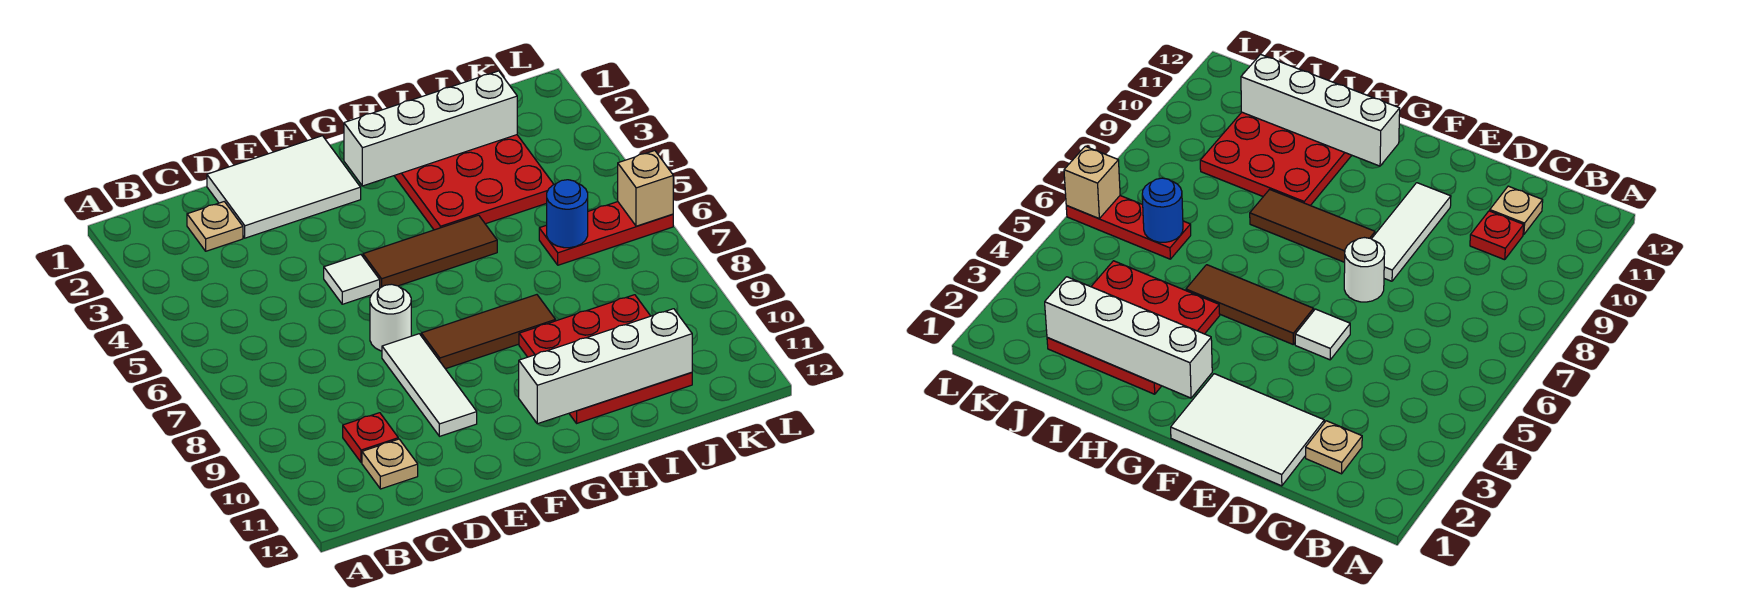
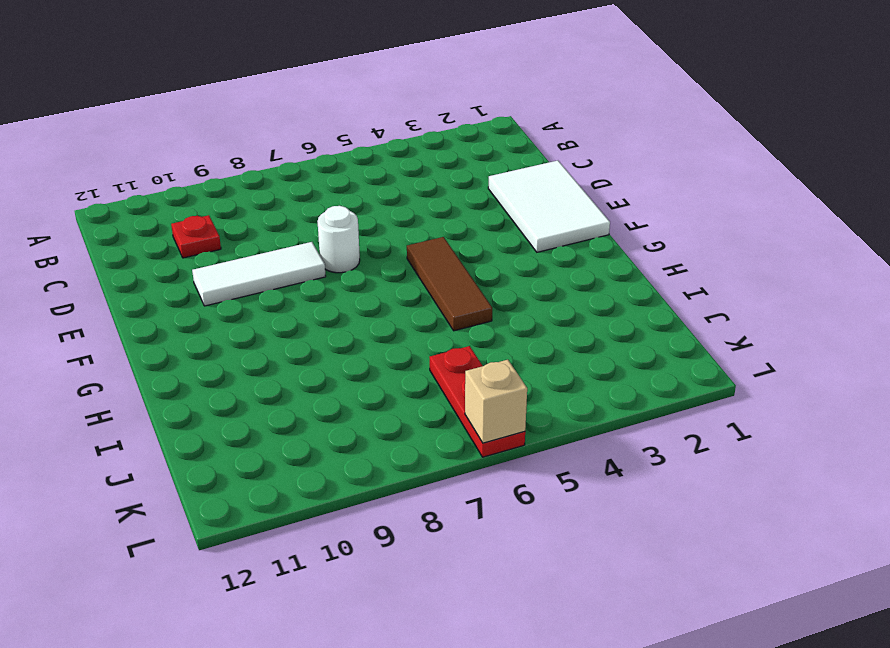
none -> tan plate C2 level 1
none -> tan plate C11 level 1
none -> white tile E5 level 1

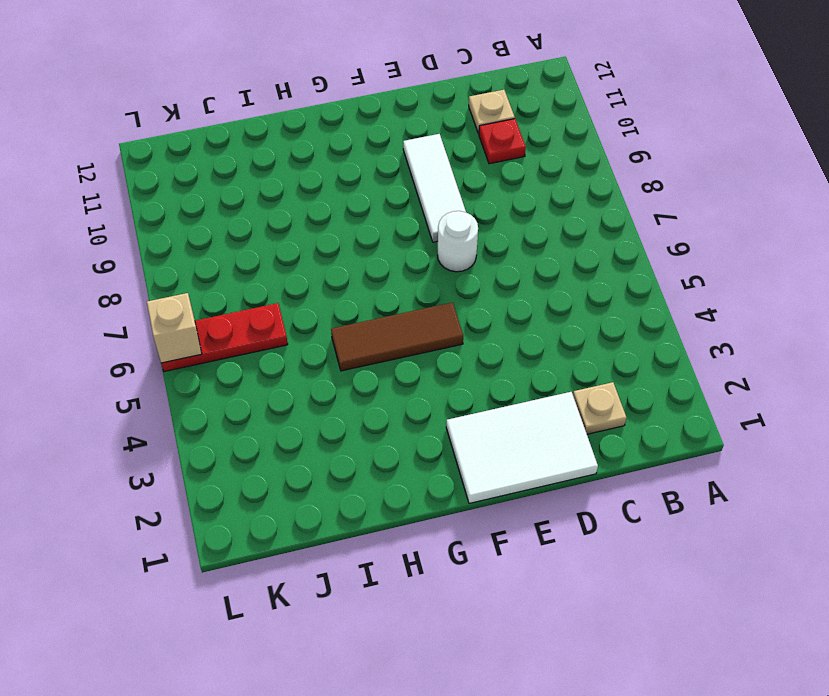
none -> white tile E5 level 1
none -> brown tile F8:H8 level 1
none -> red plate H2:J4 level 1

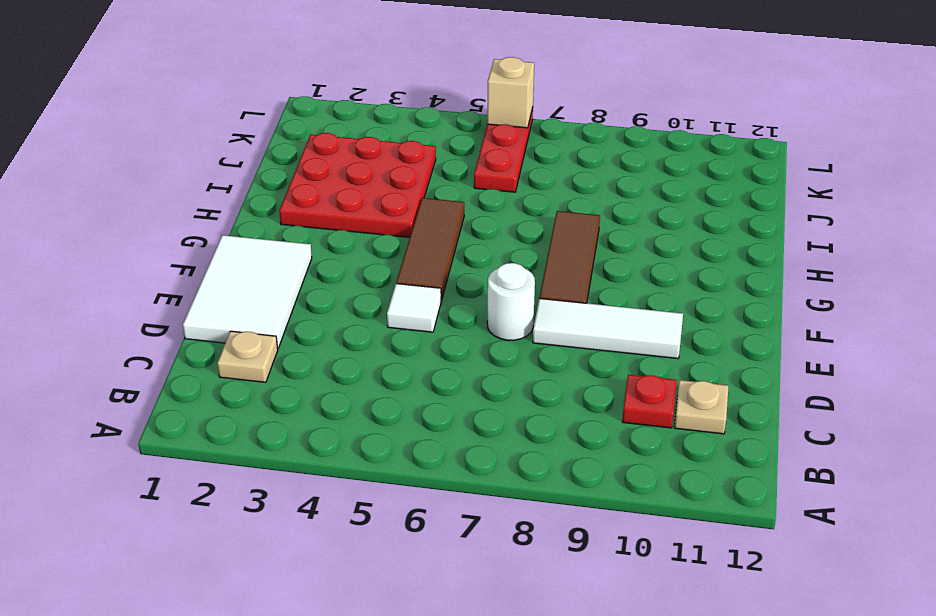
none -> red plate H9:J11 level 1
none -> white brick G2:J2 level 2
none -> white brick G11:J11 level 2

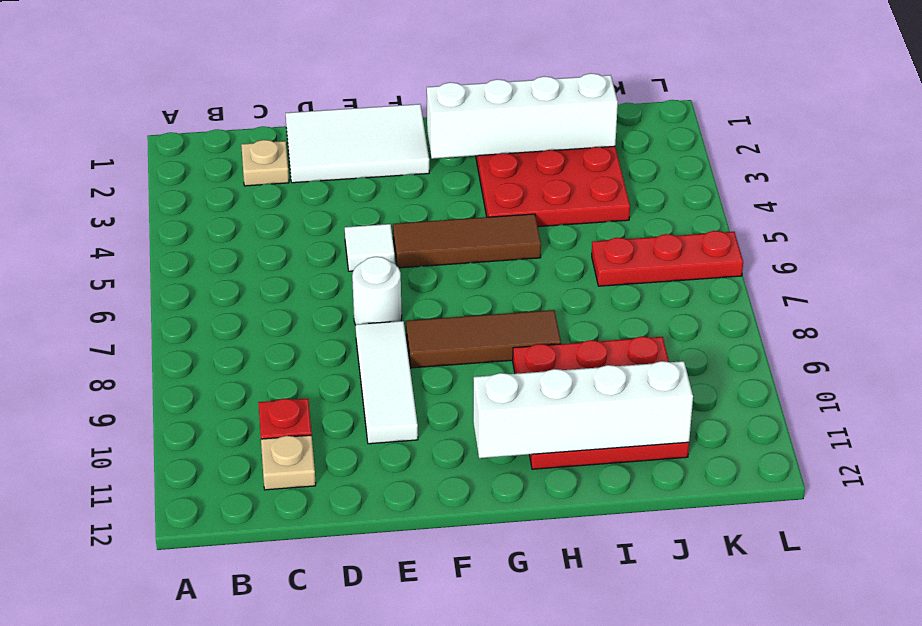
none -> blue round brick J6 level 2
none -> tan brick L6 level 2

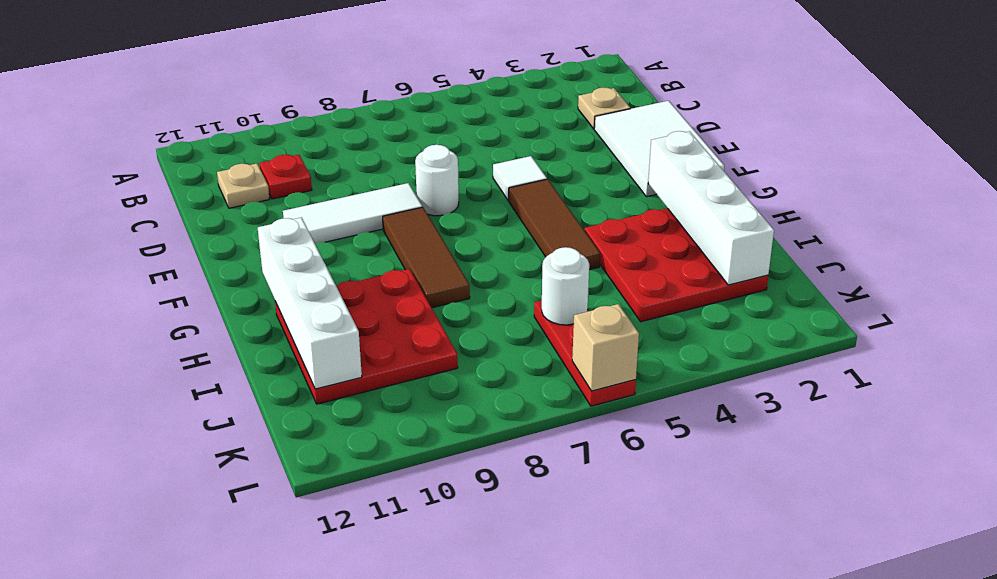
white round brick J6 level 2 -> blue round brick J6 level 2

